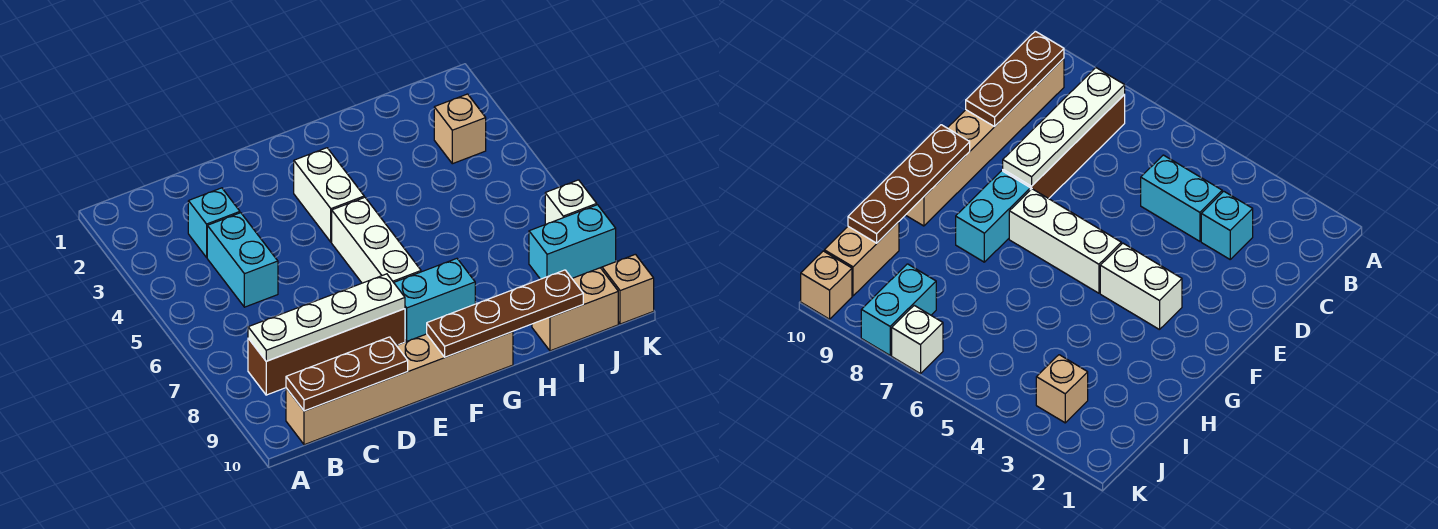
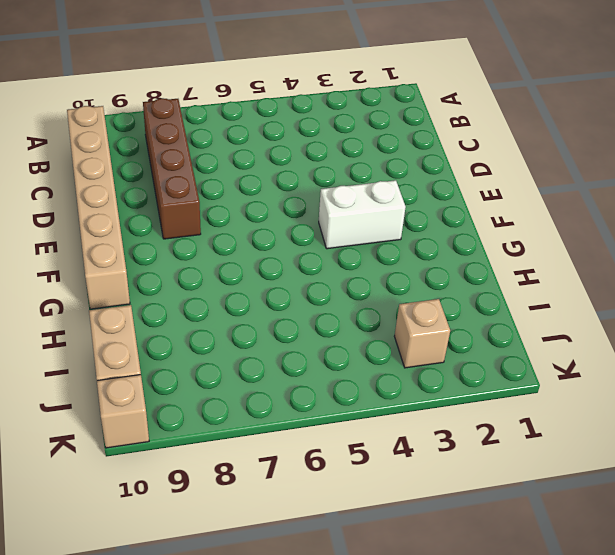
none -> cyan brick C3 level 1
none -> cyan brick C4:C5 level 1
none -> white brick F5:F7 level 1

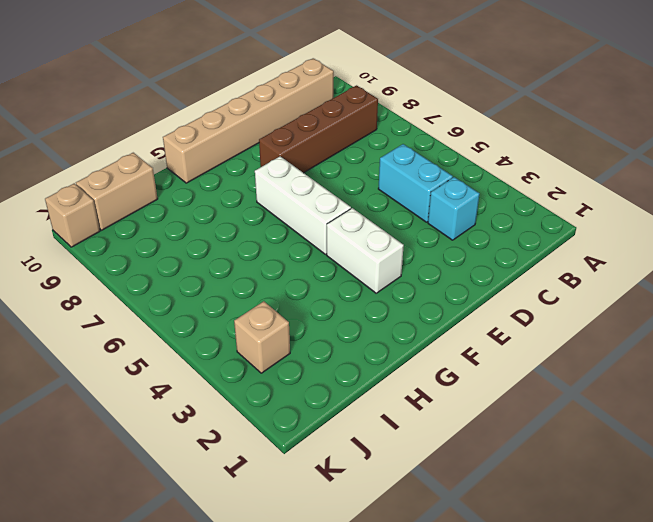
none -> cyan brick F8:G8 level 1
none -> cyan brick J8:K8 level 1
none -> white brick K7 level 1

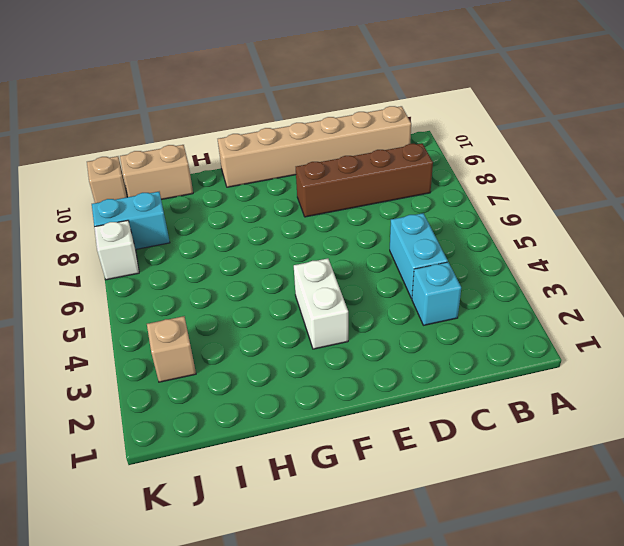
none -> white brick F5:F7 level 1
none -> cyan brick F8:G8 level 1
none -> white plate B8:E8 level 2

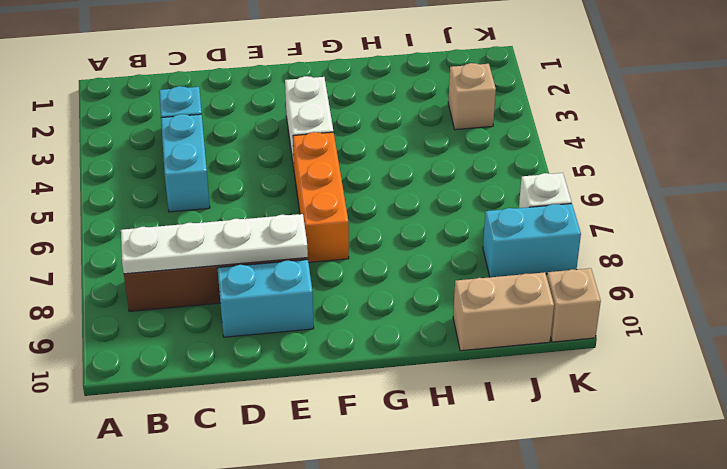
cyan brick D9:E9 level 1 -> cyan brick F8:G8 level 1
orange brick F5:F7 level 1 -> white brick F5:F7 level 1
none -> tan brick B10:G10 level 1
none -> brown plate B10:D10 level 2
none -> brown plate F10:I10 level 2

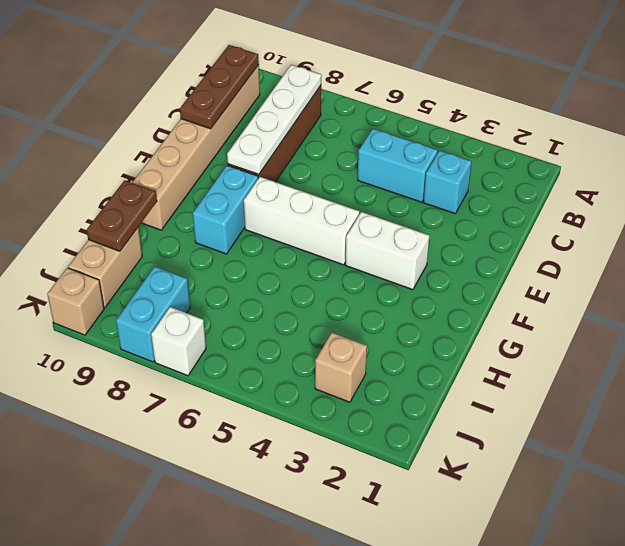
brown plate H10:I10 level 2 -> brown plate F10:I10 level 2

